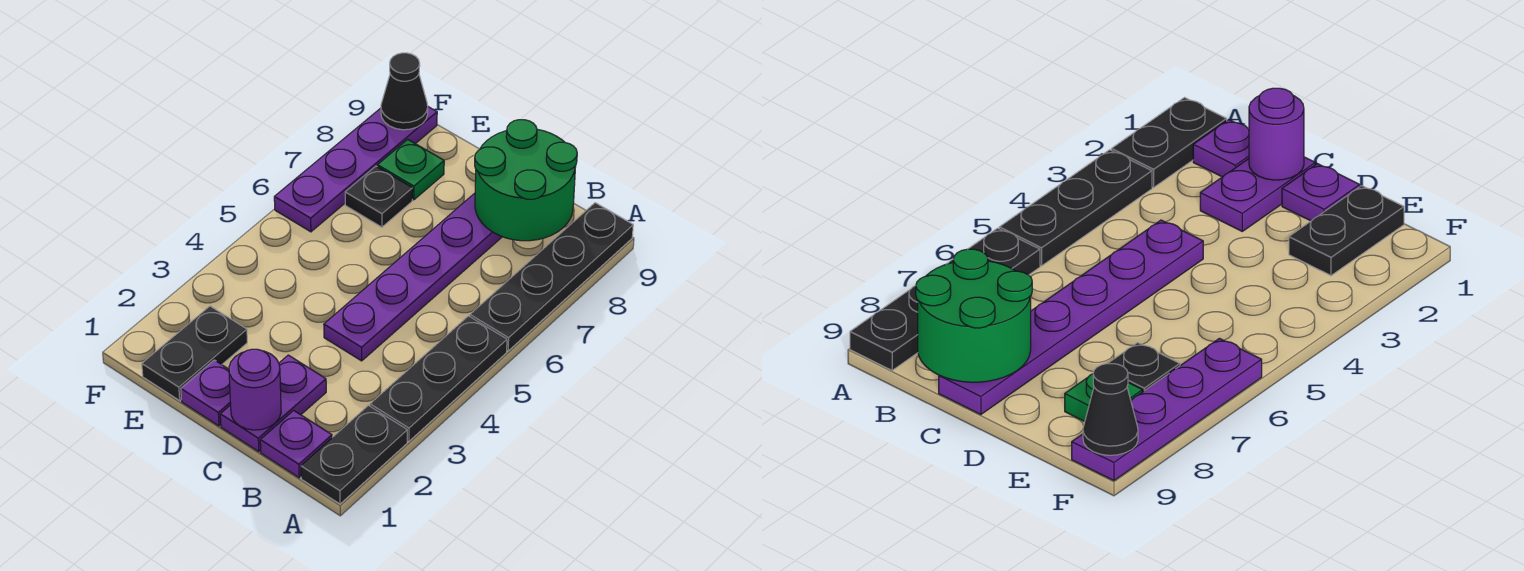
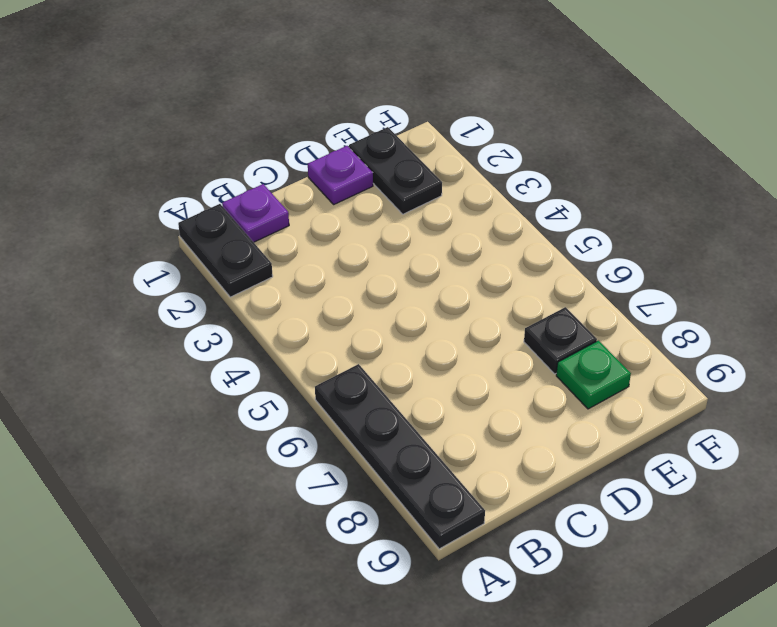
none -> black plate A3:A5 level 1
none -> purple plate C1:C2 level 1
none -> purple plate C4:C9 level 1

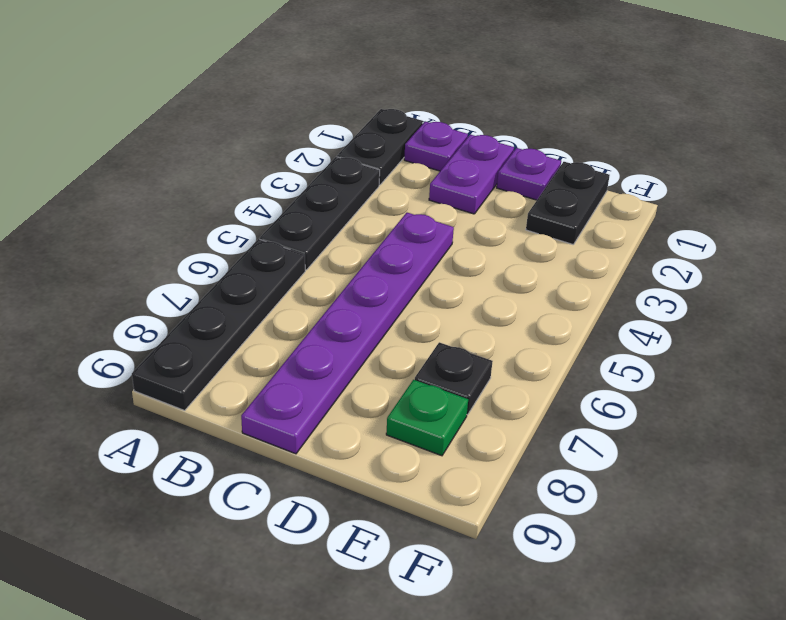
none -> purple plate F6:F9 level 1
none -> green round brick B8:C9 level 2
none -> purple round brick C1 level 2

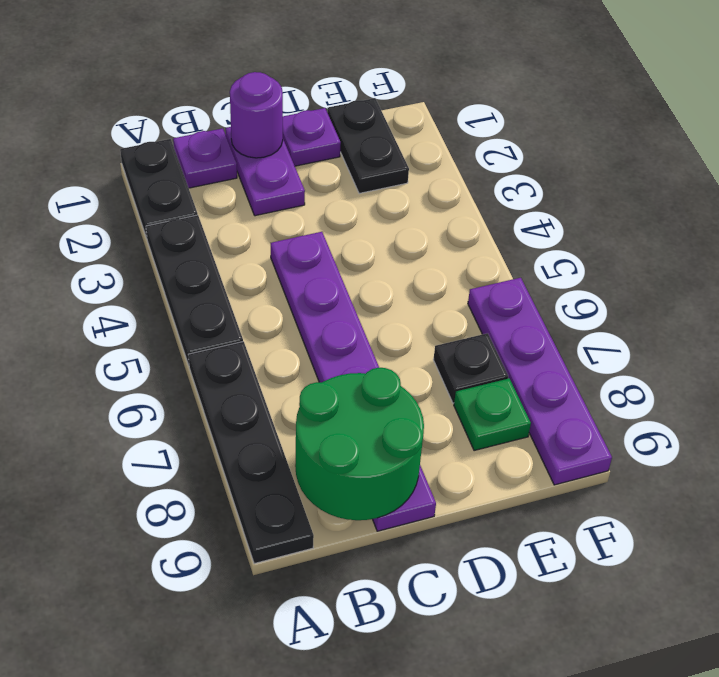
none -> black cone F9 level 2

